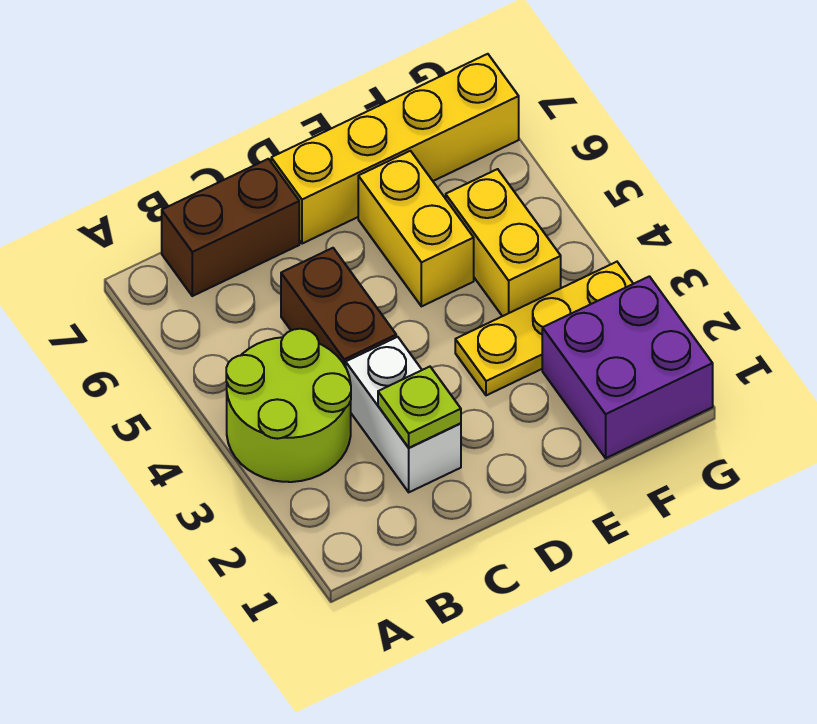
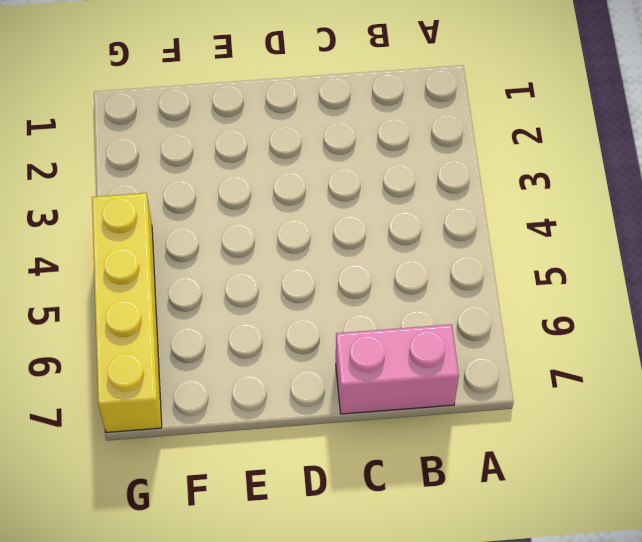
pink brick B7:C7 level 1 -> brown brick B7:C7 level 1
yellow brick G4:G7 level 1 -> yellow brick D7:G7 level 1
none -> lime round brick A3:B4 level 1
none -> white brick C2:C3 level 1

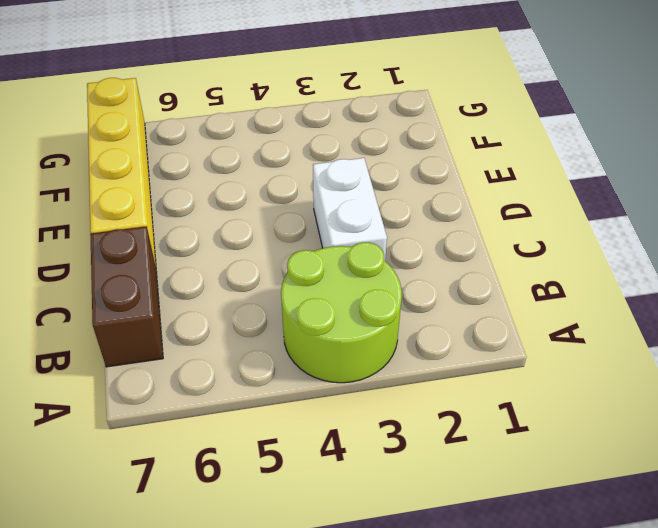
white brick C3:D3 level 1 -> white brick C2:C3 level 1
none -> brown brick C4:C5 level 1
none -> yellow plate E3:G3 level 1

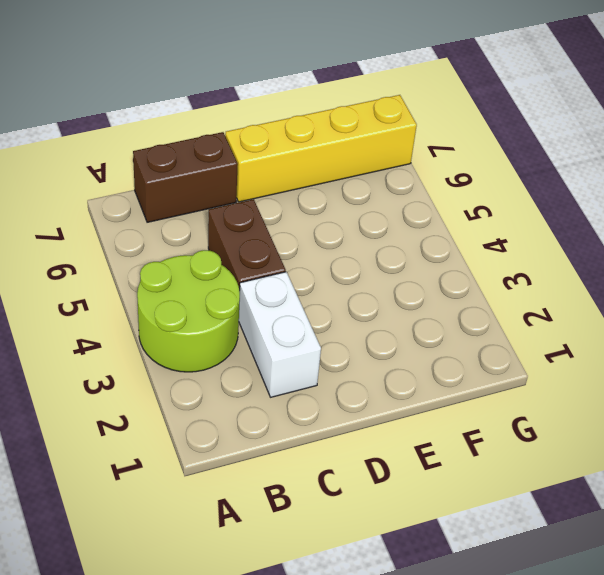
none -> yellow plate E3:G3 level 1
none -> yellow brick E5:E6 level 1

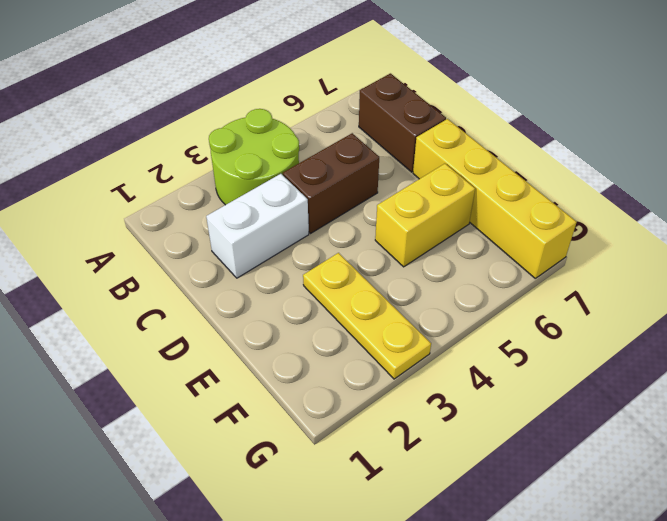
none -> purple brick F1:G2 level 1
none -> yellow brick F4:F5 level 1

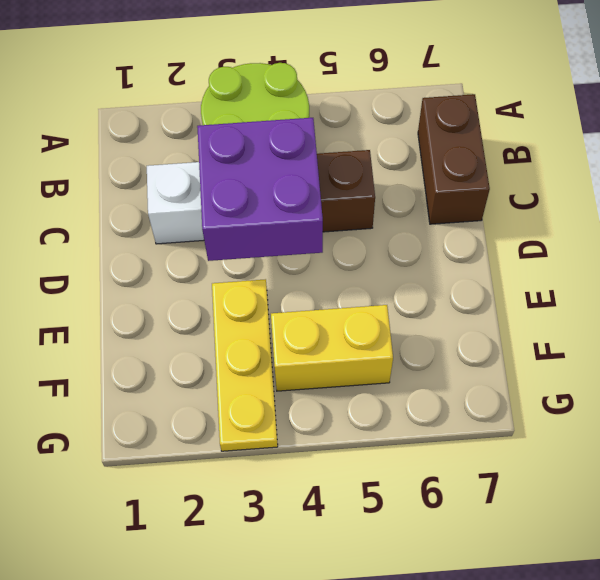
purple brick C3:D4 level 2 -> purple brick F1:G2 level 1
none -> yellow brick D7:G7 level 1
none -> yellow brick E5:E6 level 1

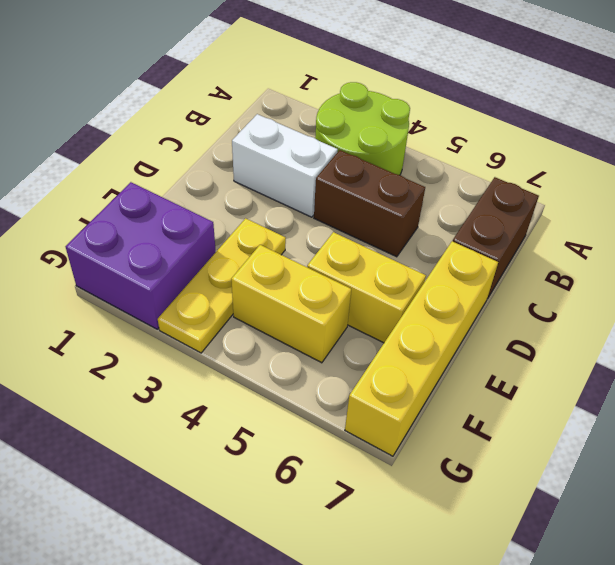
none -> lime plate C2 level 2

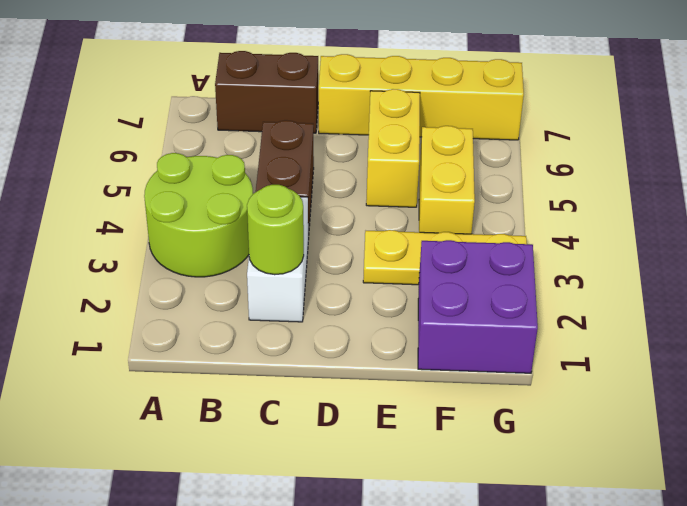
lime round brick C2 level 2 -> lime plate C2 level 2

